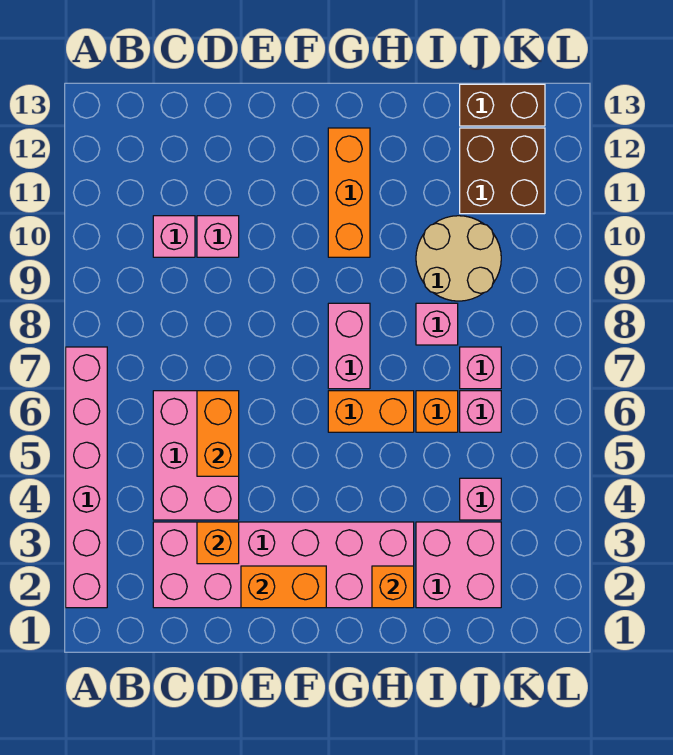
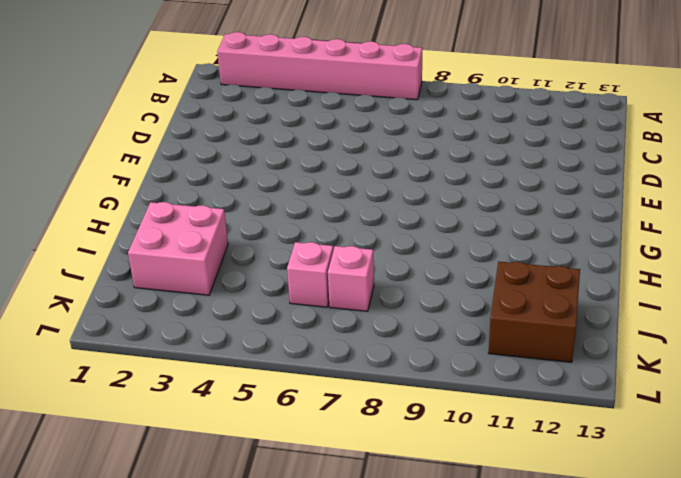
none -> pink brick C2:H3 level 1
none -> pink brick C4:D6 level 1
none -> pink brick C10 level 1

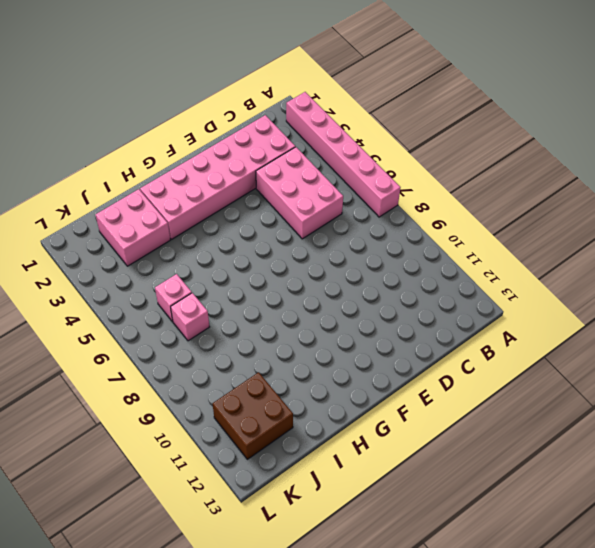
none -> pink brick C10 level 1
none -> pink brick D10 level 1
none -> orange brick G6:H6 level 1

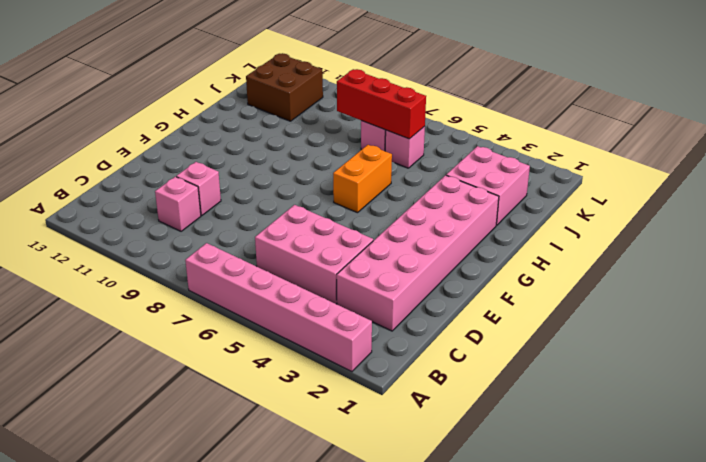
red brick J6:J8 level 2 -> none
none -> pink brick G7:G8 level 1
none -> orange brick G10:G12 level 1
none -> orange brick I6 level 1

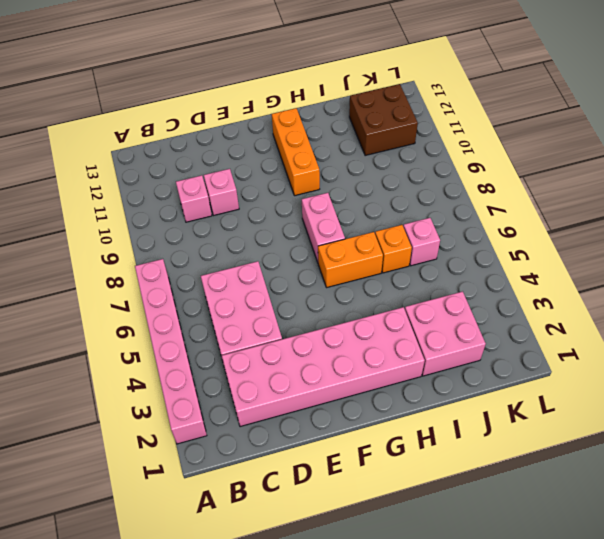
none -> pink brick I8 level 1
none -> tan round brick I9:J10 level 1
none -> pink brick J4 level 1

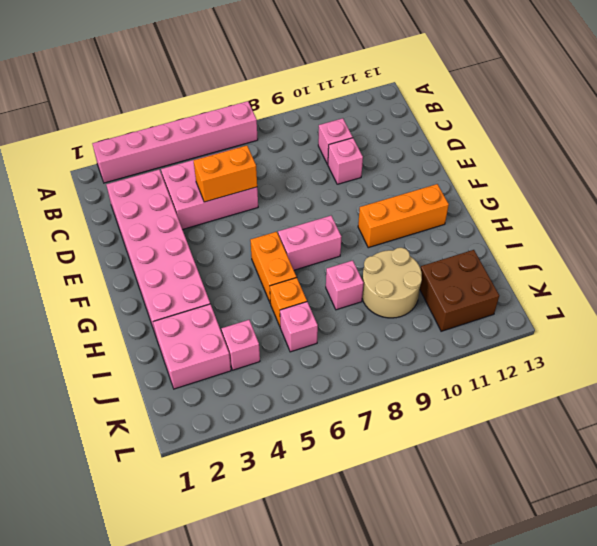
none -> pink brick J7 level 1
none -> brown brick J13:K13 level 1
none -> orange brick D3 level 2

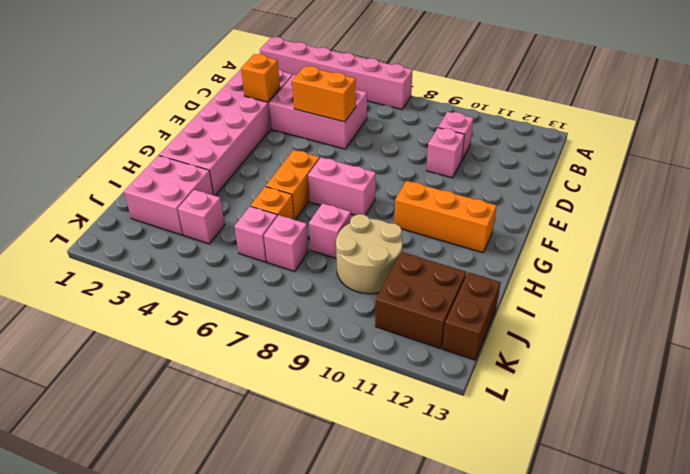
none -> orange brick E2:F2 level 2
none -> orange brick H2 level 2

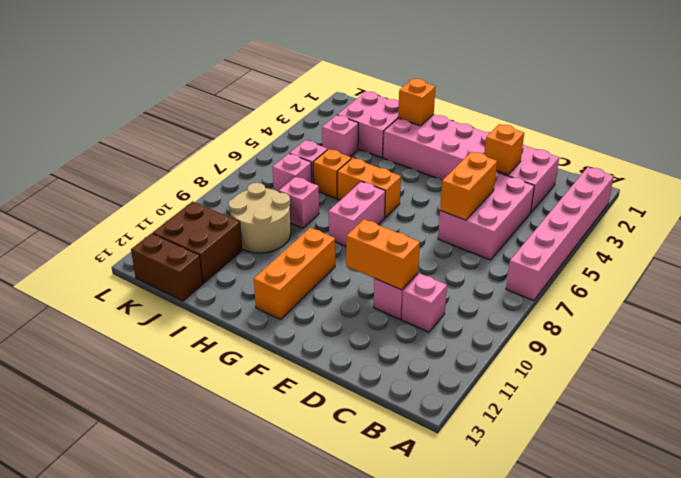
orange brick D10:E10 level 2 -> orange brick E2:F2 level 2

